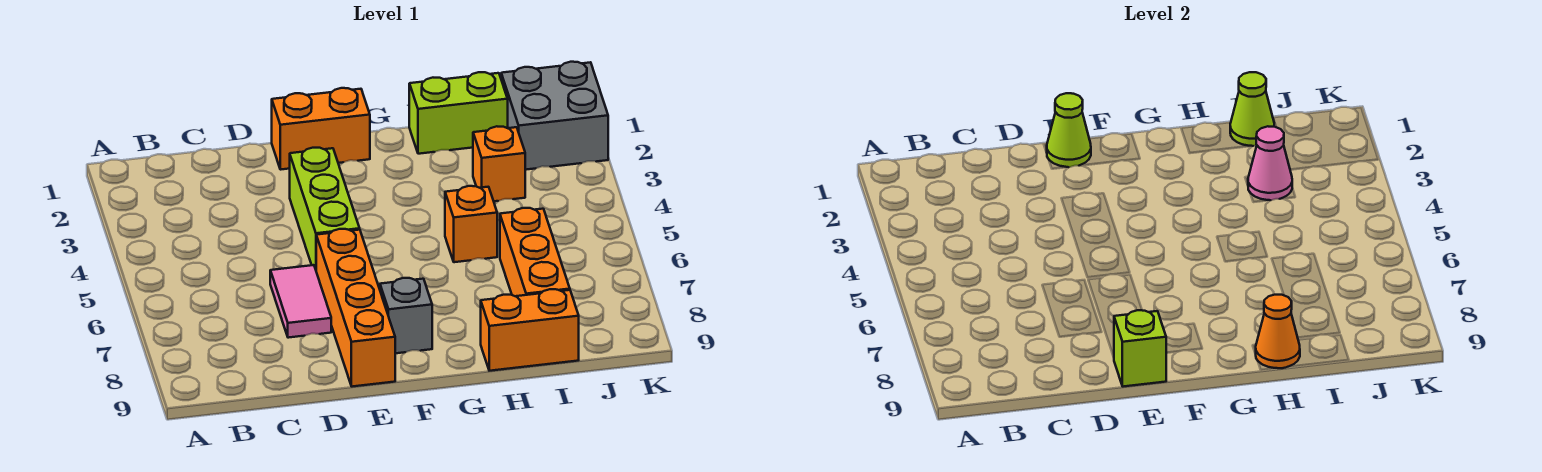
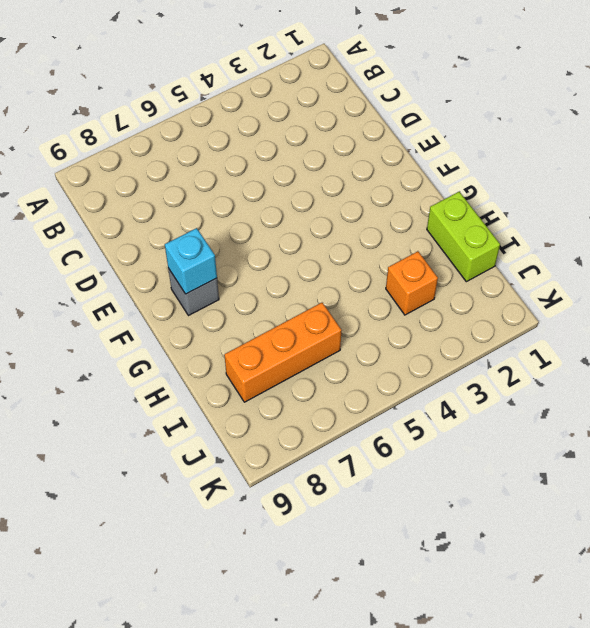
cyan brick F8 level 2 -> none
none -> pink tile D6:D7 level 1
none -> orange brick E1:F1 level 1
none -> lime brick E3:E5 level 1

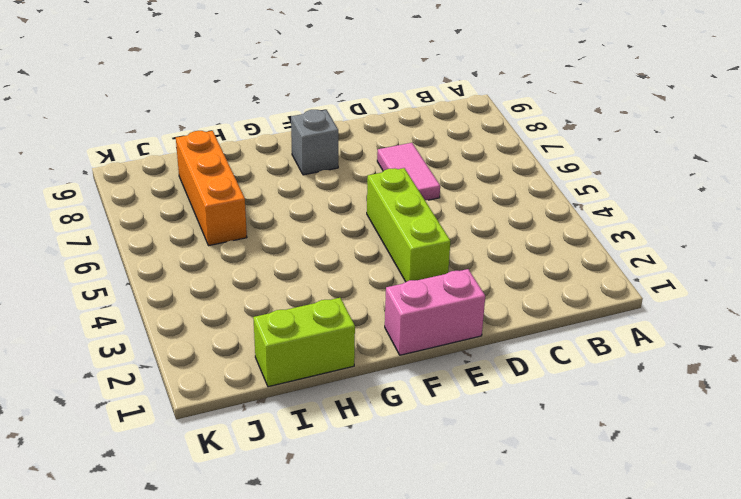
pink brick E1:F1 level 1 -> orange brick E1:F1 level 1
none -> orange brick E6:E9 level 1
none -> orange brick H5 level 1
none -> orange brick H9:I9 level 1

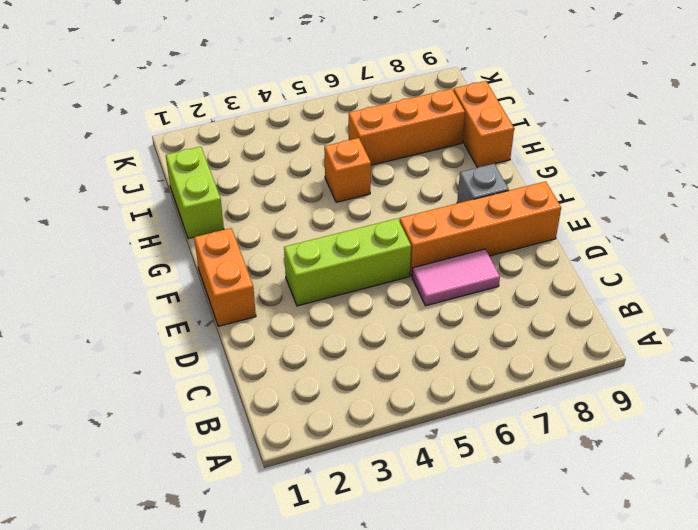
none -> orange brick I3 level 1
none -> grey brick J1:K2 level 1
none -> lime cone E1 level 2

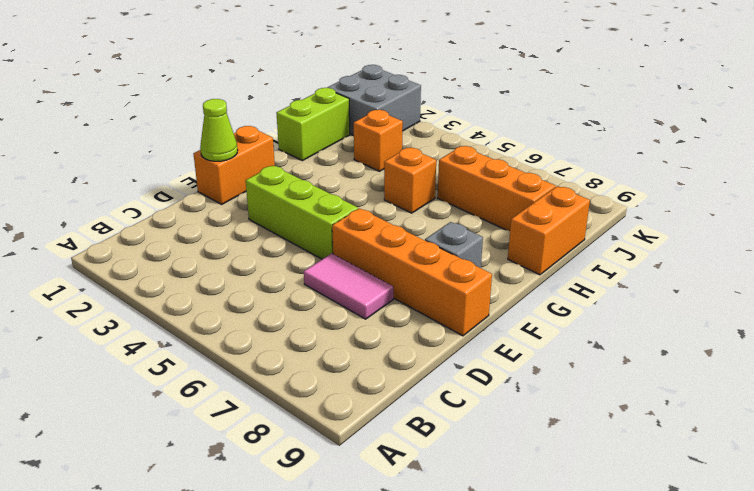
none -> lime brick E9 level 2
none -> orange cone H9 level 2
none -> lime cone I1 level 2

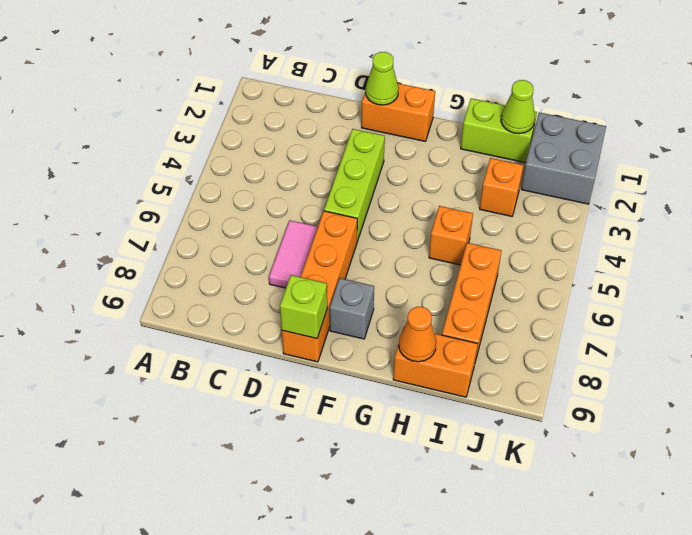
none -> pink cone I3 level 2

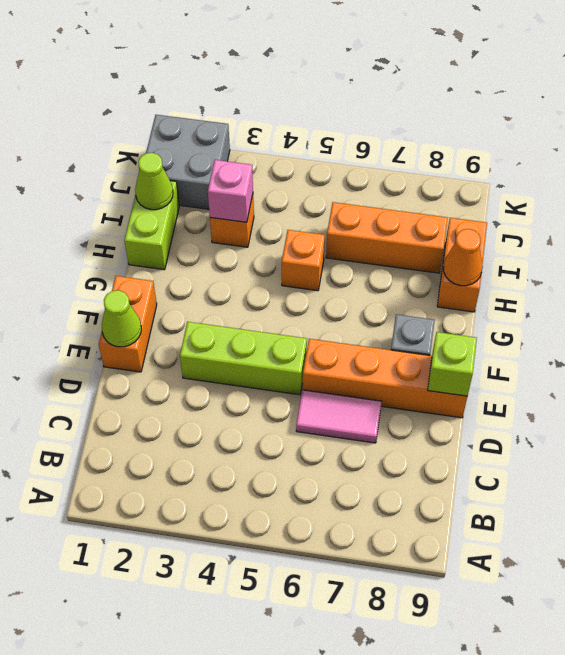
pink brick I3 level 2 -> pink cone I3 level 2

